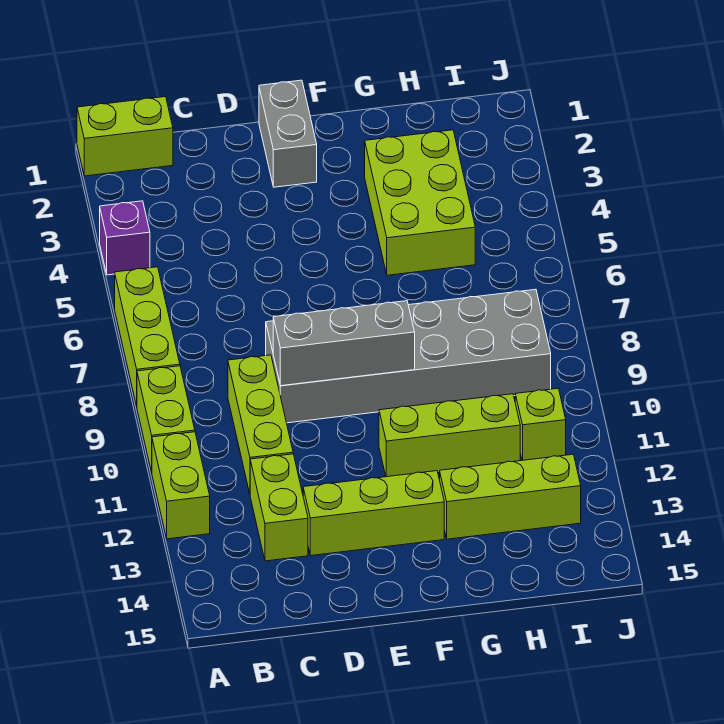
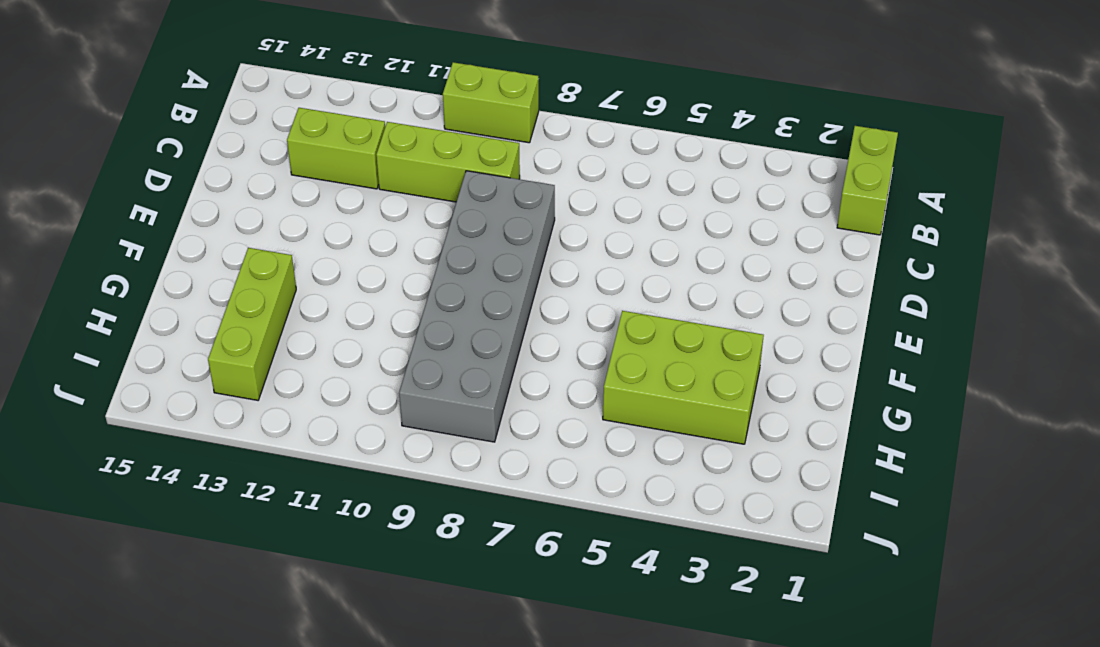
none -> purple brick A4 level 1
none -> lime brick A6:A8 level 1
none -> lime brick A11:A12 level 1

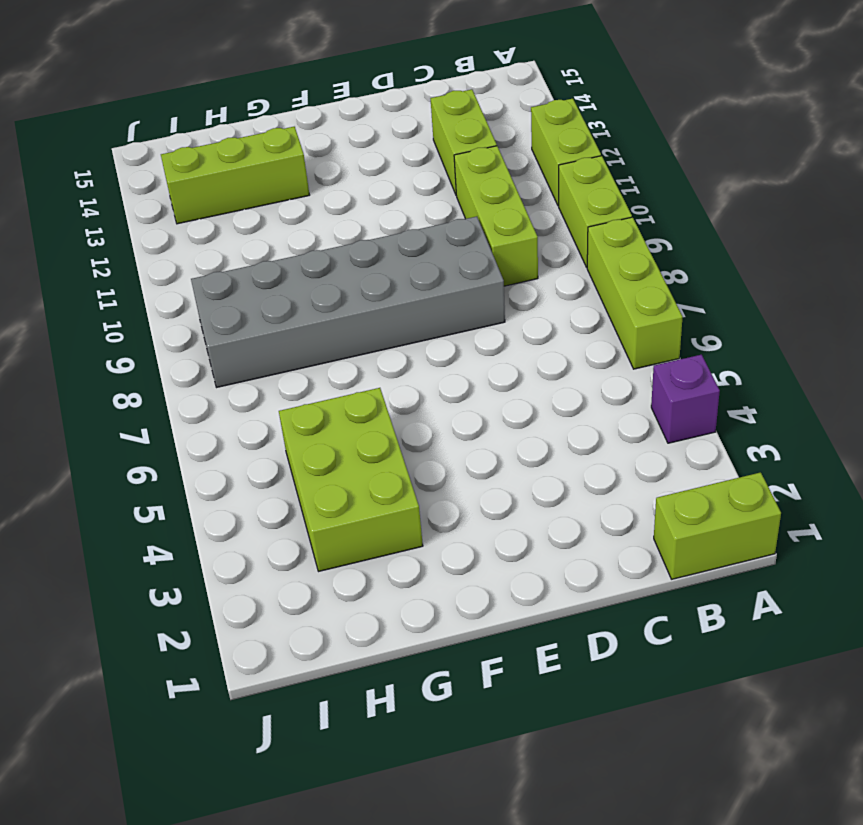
none -> lime brick D13:F13 level 1
none -> grey brick E1:E2 level 1
none -> lime brick F11:H11 level 1

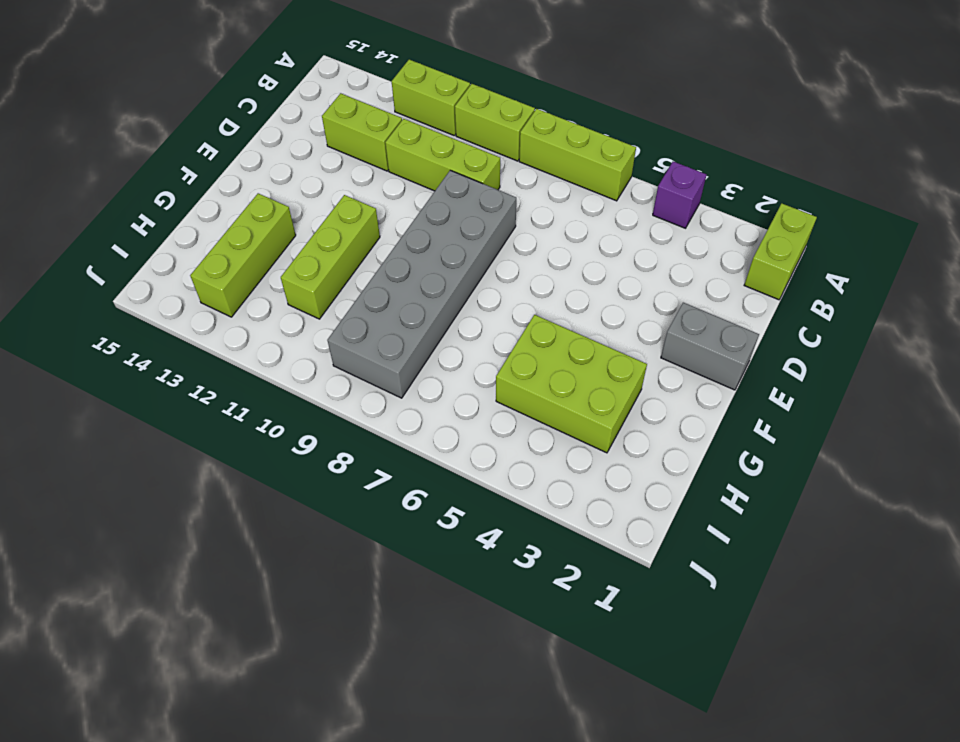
none -> lime brick D13:F13 level 1
none -> lime brick I11 level 1
none -> grey brick D9:F9 level 2

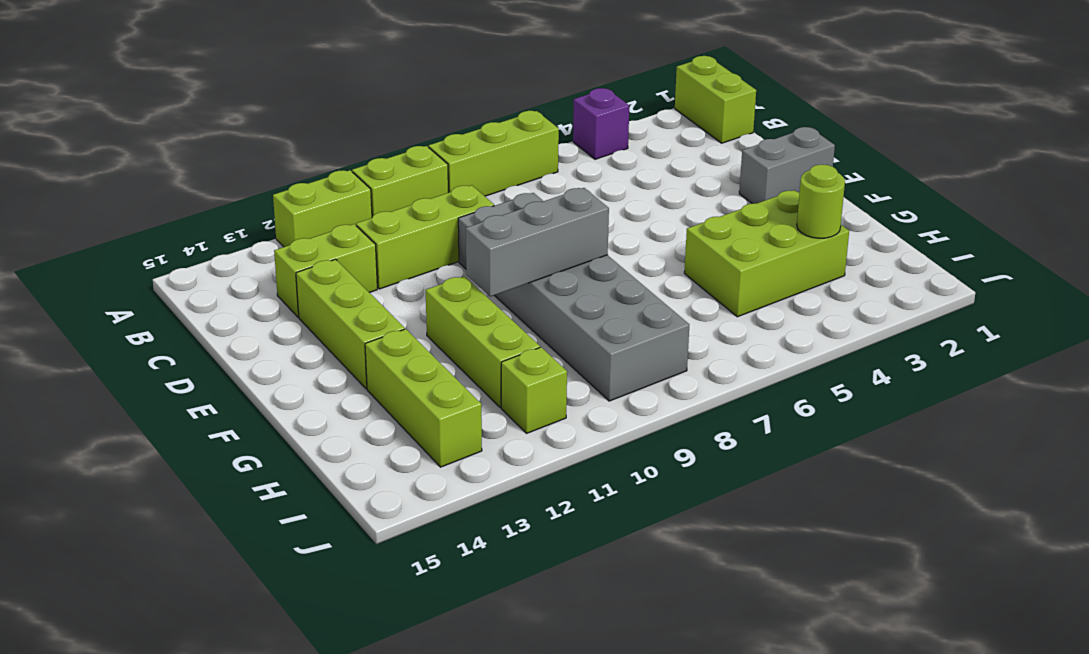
grey brick F8:F10 level 2 -> grey brick D9:F9 level 2
lime round brick H3 level 2 -> none

